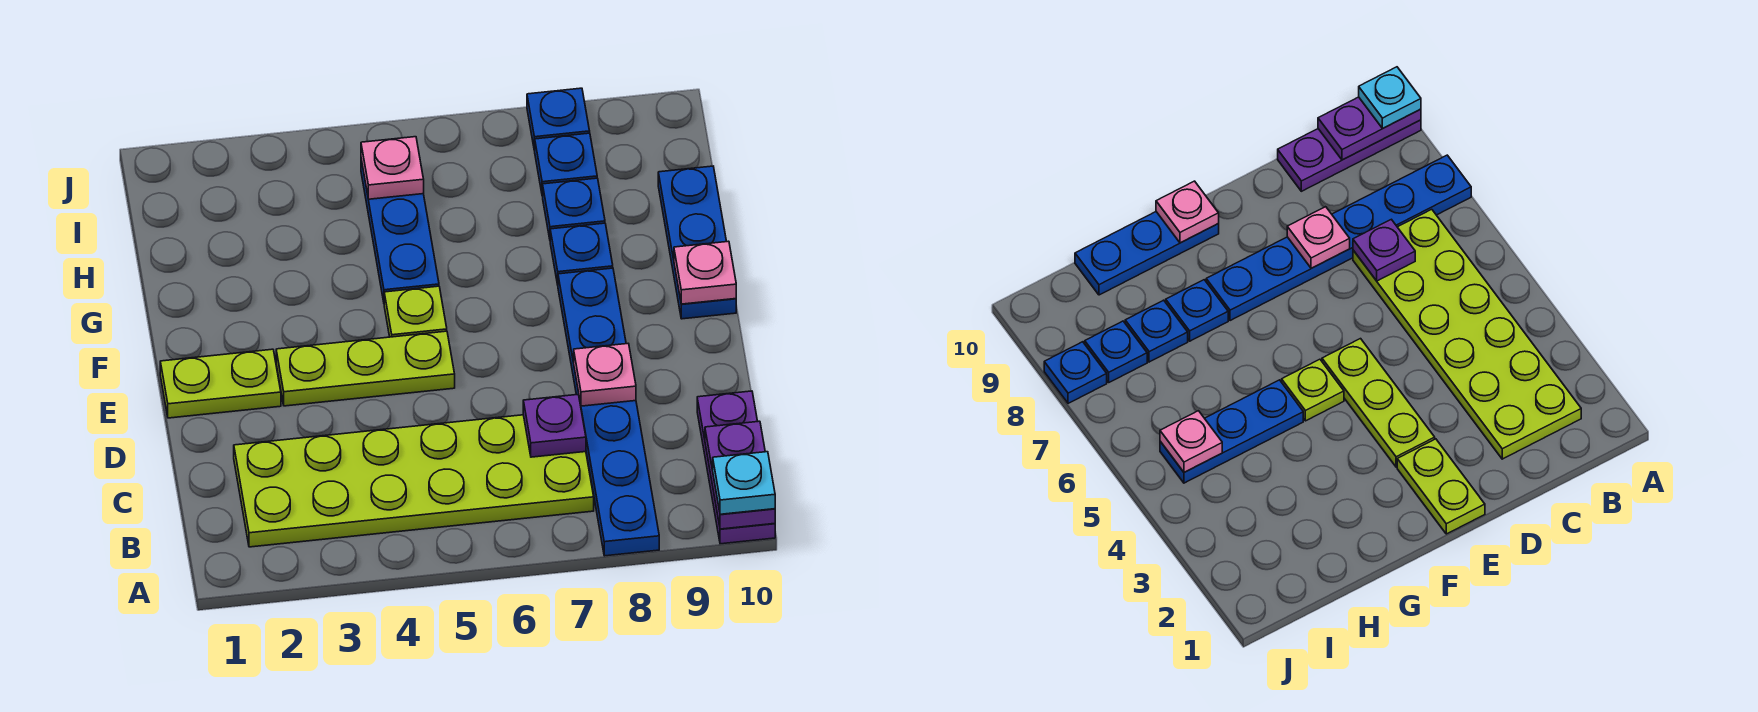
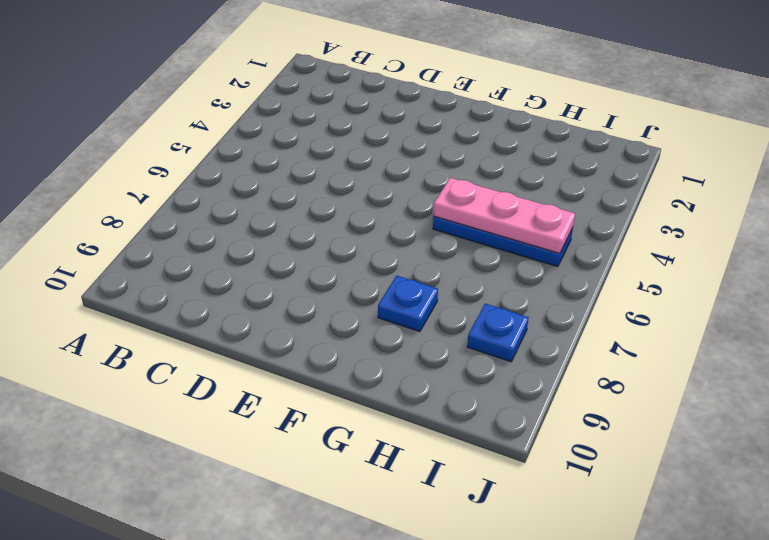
pink plate G5:I5 level 2 -> pink plate I5 level 2
none -> blue plate A8:F8 level 1
none -> purple plate A10:C10 level 1
none -> lime plate B2:C7 level 1

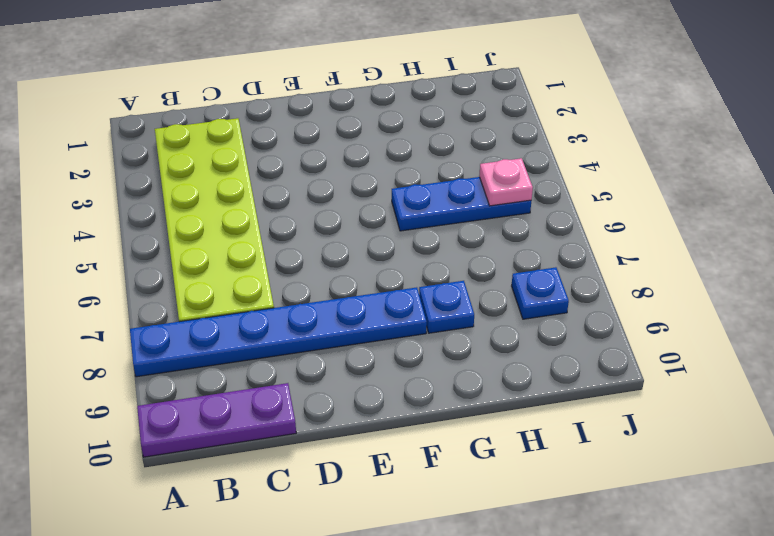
none -> lime plate E1:E2 level 1
none -> lime plate E3:E5 level 1
none -> lime plate F5 level 1

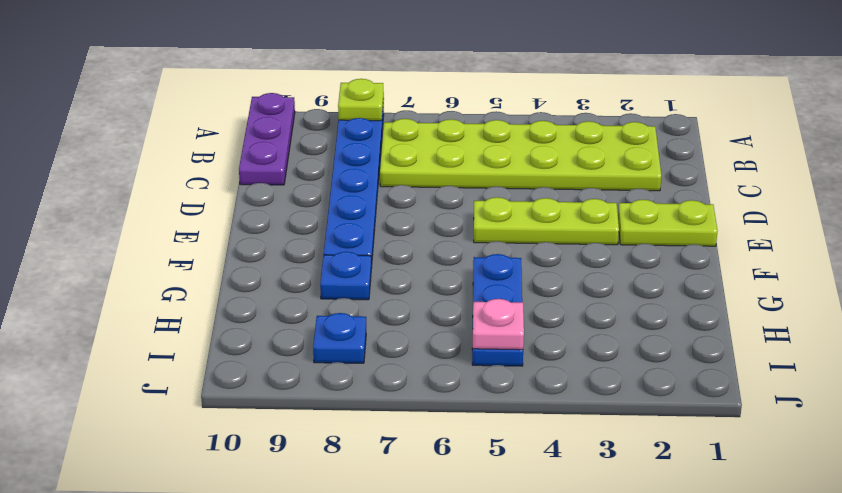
lime plate A8 level 2 -> lime plate F5 level 1
none -> blue plate F10:H10 level 1
none -> blue plate H8 level 1
none -> blue plate J8 level 1

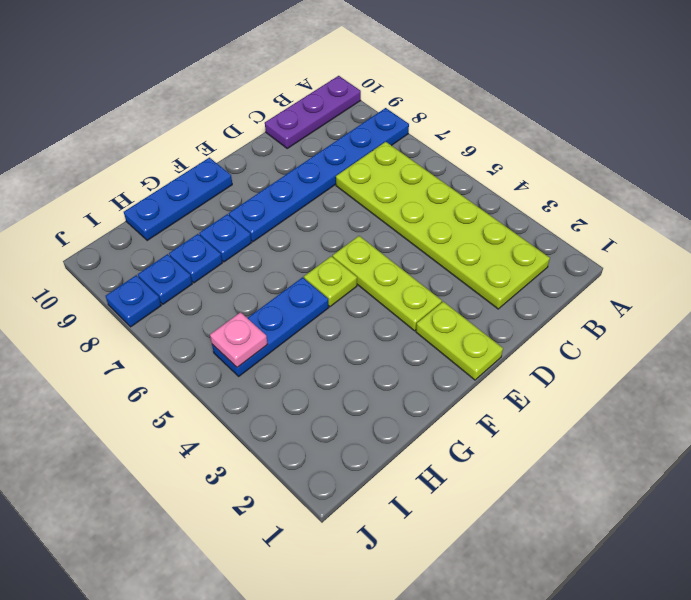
none -> purple plate A10:B10 level 2
none -> purple plate C7 level 2
none -> pink plate D8 level 2

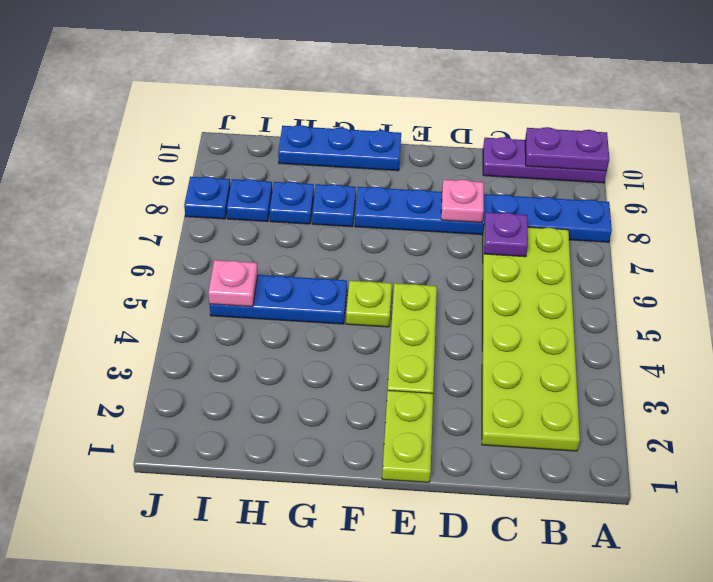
none -> pink plate F10 level 2
none -> cyan plate A10 level 3

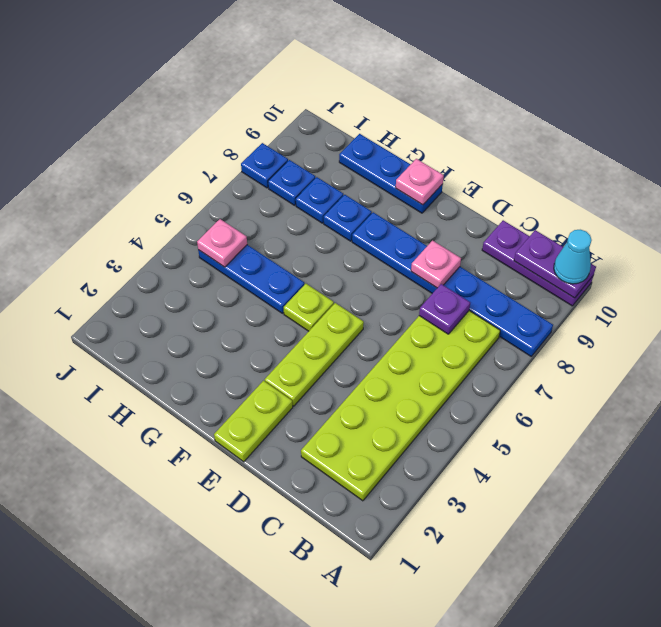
cyan cone A10 level 3 -> cyan plate A10 level 3

